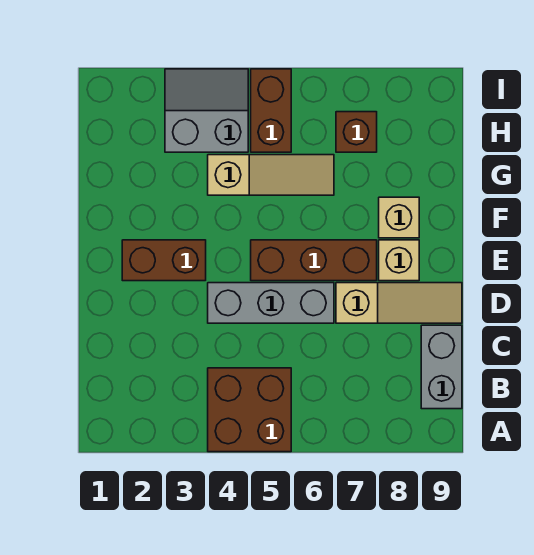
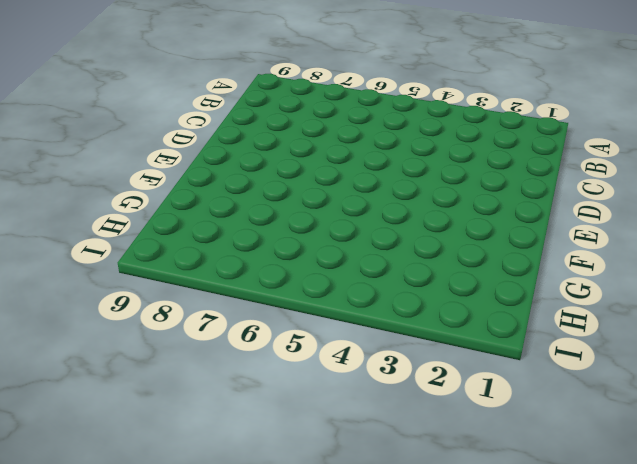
none -> brown brick A4:B5 level 1
none -> grey brick B9:C9 level 1
none -> grey brick D4:D6 level 1

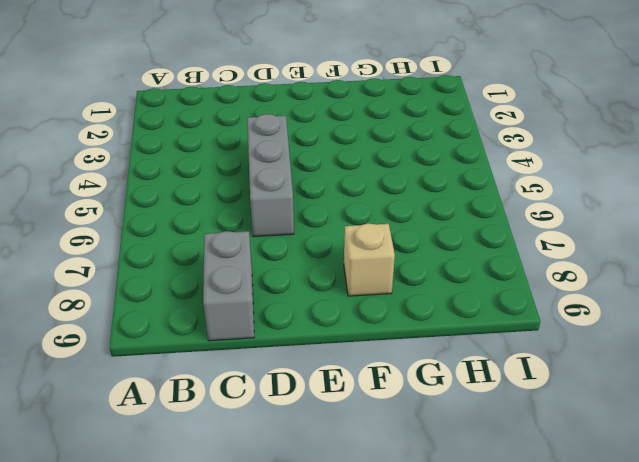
grey brick C8:C9 level 1 -> grey brick B9:C9 level 1
none -> brown brick A4:B5 level 1
none -> tan slope D7:D9 level 1 top 7
none -> brown brick E2:E3 level 1

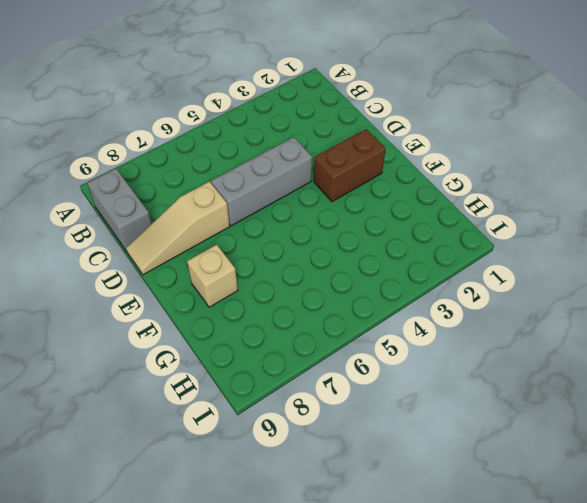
none -> brown brick A4:B5 level 1
none -> brown brick E5:E7 level 1
none -> tan brick E8 level 1

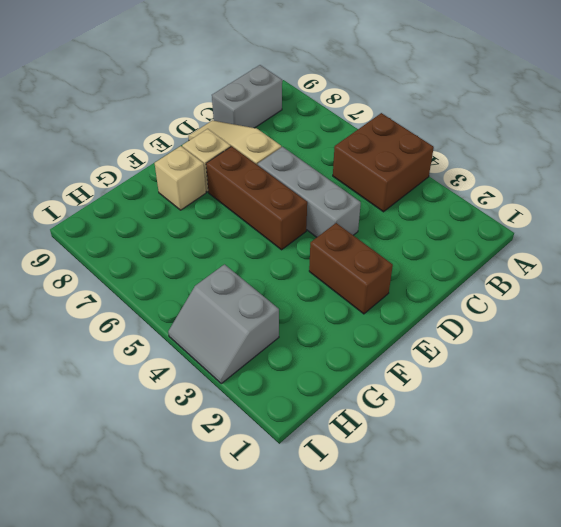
none -> tan slope G4:G6 level 1 top 4
none -> brown brick H5:I5 level 1
none -> brown brick H7 level 1

